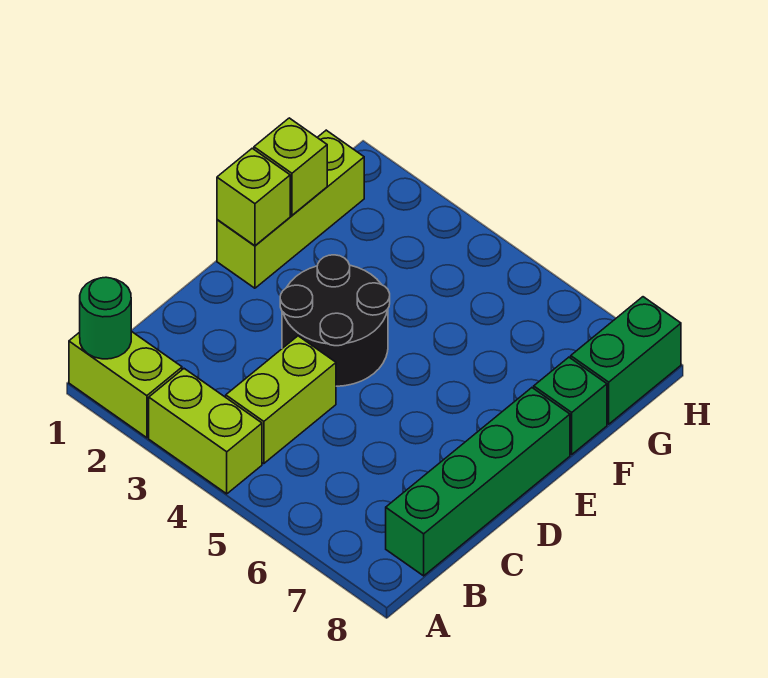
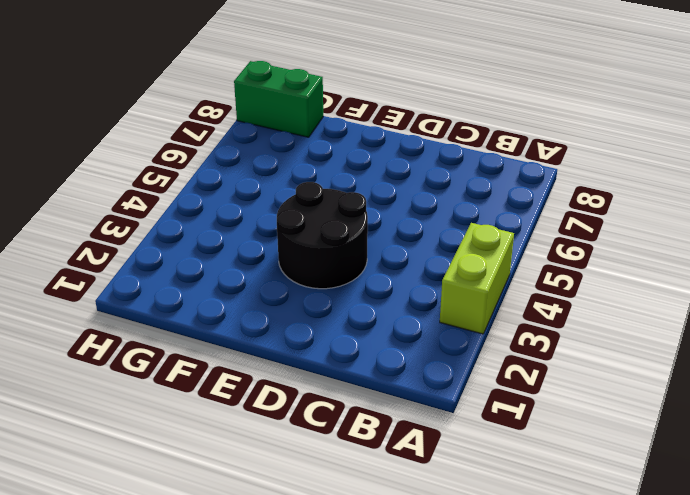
none -> lime brick A1:A2 level 1
none -> lime brick B4:C4 level 1

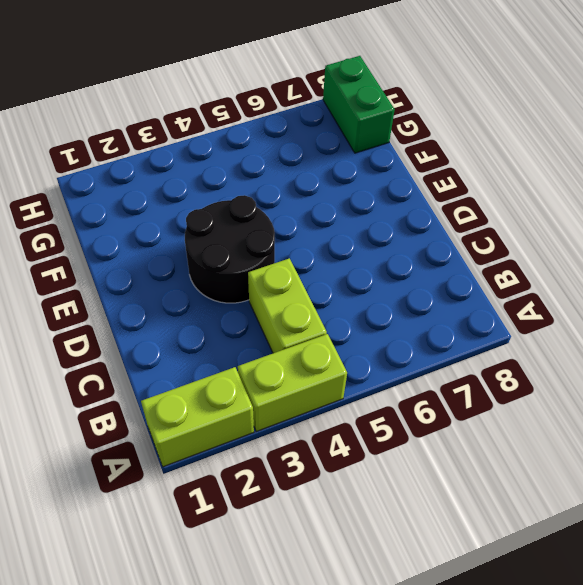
none -> green brick B8:E8 level 1
none -> lime brick E1:G1 level 1

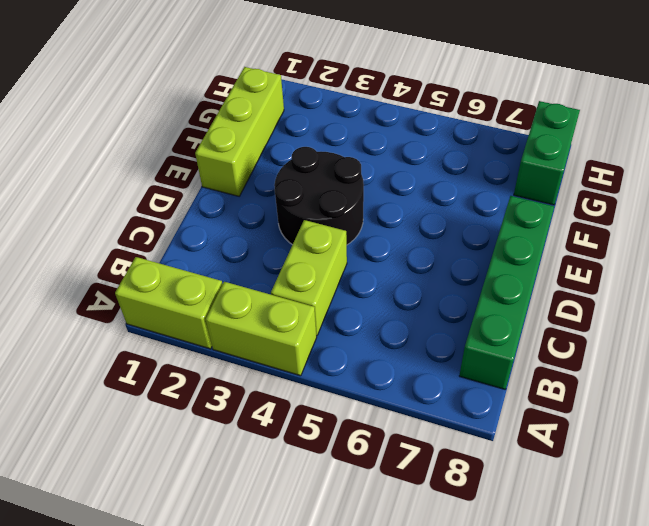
none -> green brick F8 level 1
none -> green round brick A1 level 2

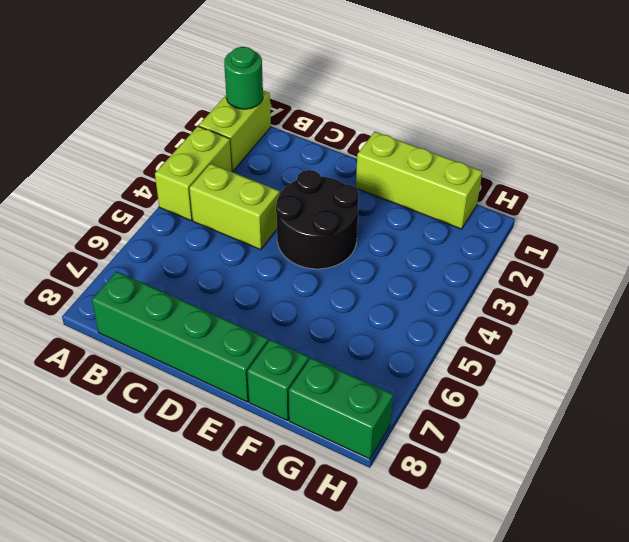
none -> lime brick E1 level 2
none -> lime brick F1 level 2

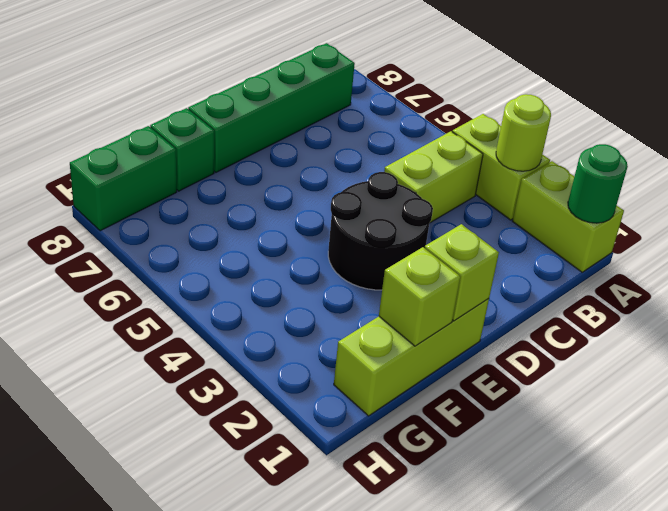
lime round brick A3 level 2 -> none

